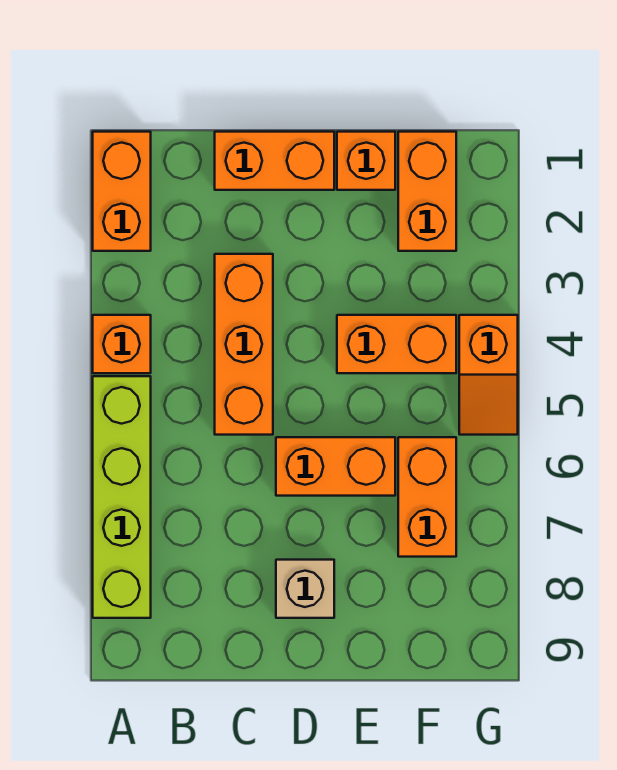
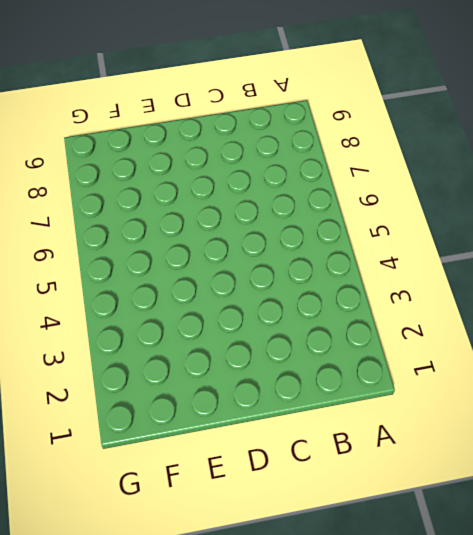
none -> orange brick A1:A2 level 1
none -> orange brick A4 level 1
none -> lime brick A5:A8 level 1

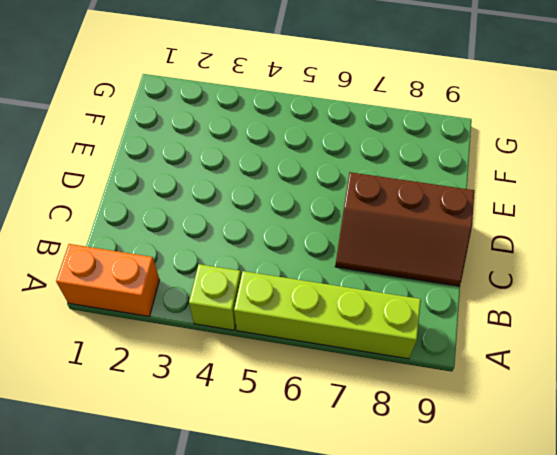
lime brick A4 level 1 -> orange brick A4 level 1
brown slope C7:D9 level 1 top D -> tan brick D8 level 1
none -> orange brick C1:D1 level 1
none -> orange brick C3:C5 level 1
none -> orange brick D6:E6 level 1

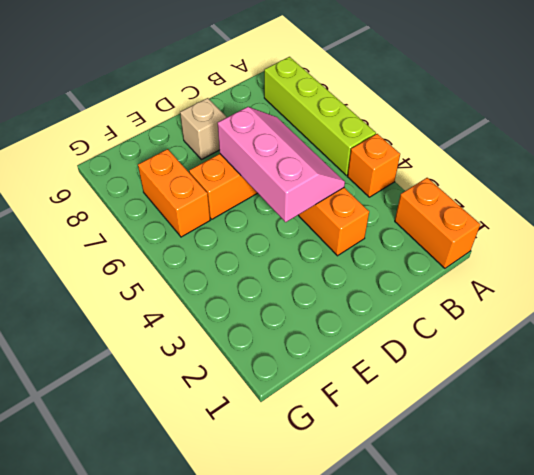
pink slope C4:D6 level 2 top D -> none
none -> orange brick C1:D1 level 1
none -> orange brick E1 level 1
none -> orange brick E4:F4 level 1

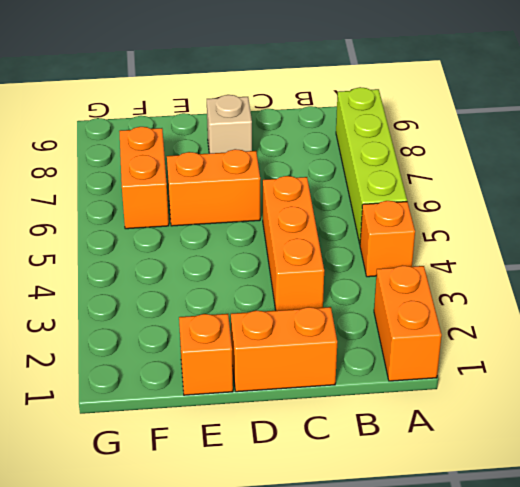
none -> orange brick E4:F4 level 1
none -> orange brick F1:F2 level 1
none -> orange slope G4:G5 level 1 top 4

